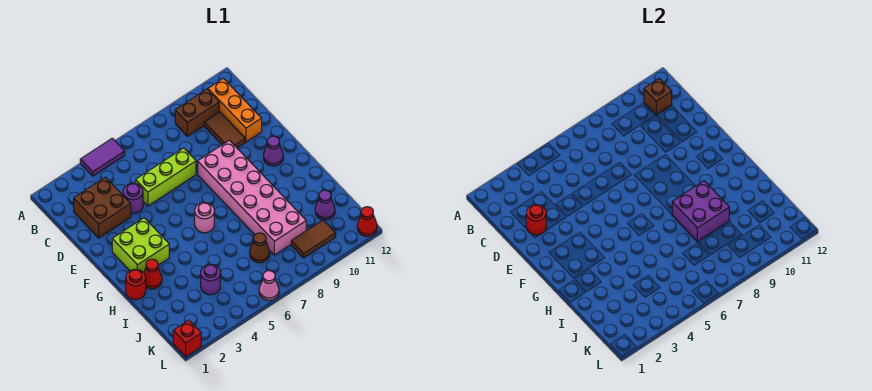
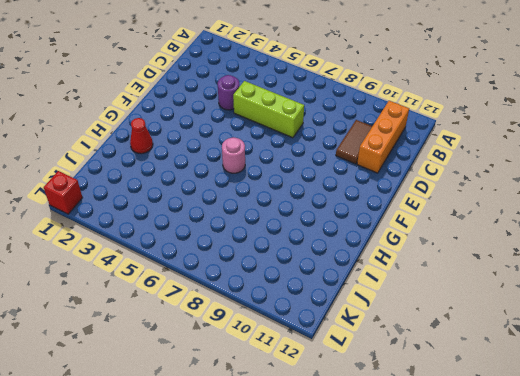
none -> purple tile A4:A5 level 1
none -> brown brick B9:B10 level 1
none -> brown brick C2:D3 level 1

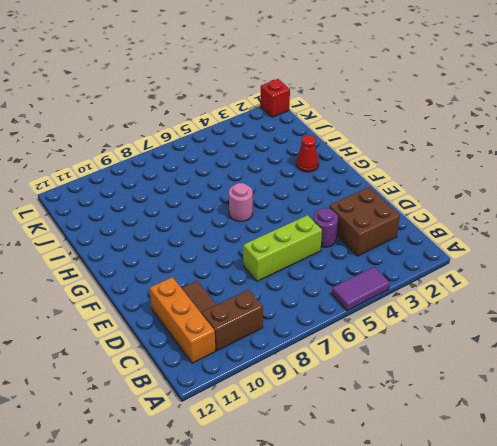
none -> pink brick E8:J9 level 1
none -> lime brick F2:G3 level 1
none -> purple cone F11 level 1

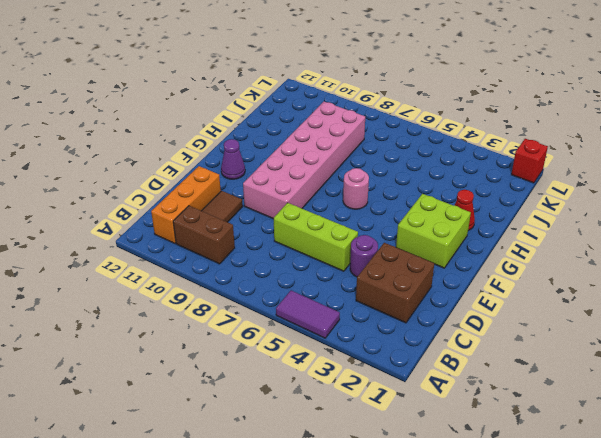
none -> red round brick H1 level 1
none -> purple round brick J4 level 1
none -> brown cone J7 level 1

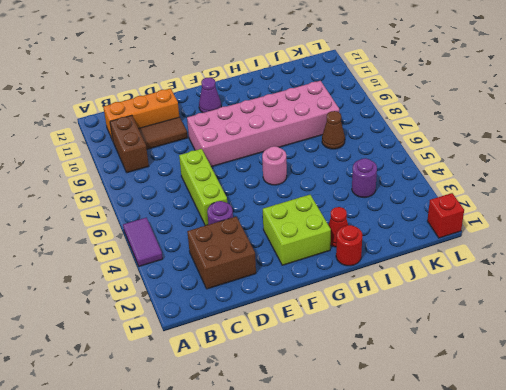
none -> purple cone J11 level 1
none -> brown tile K9:K10 level 1
none -> pink cone L6 level 1

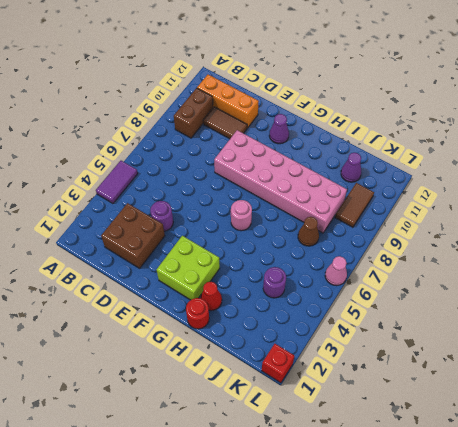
none -> lime brick D5:D7 level 1
none -> red cone L12 level 1
none -> brown brick B11 level 2

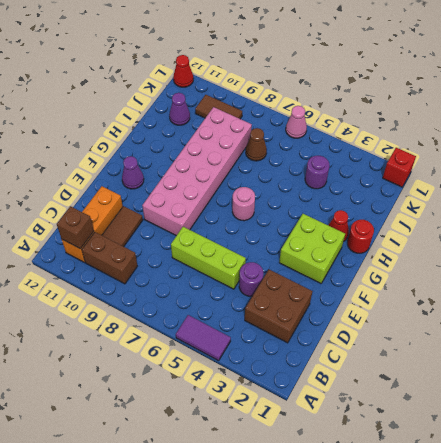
none -> red round brick D2 level 2
none -> purple brick H8:I9 level 2

